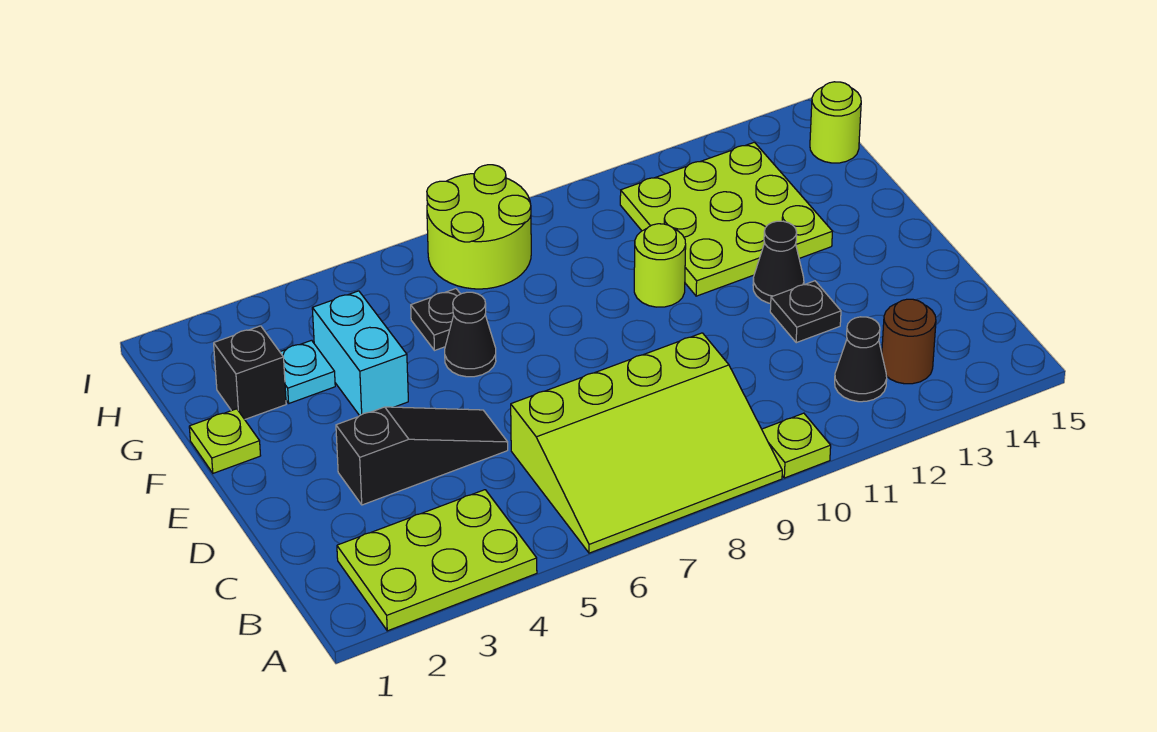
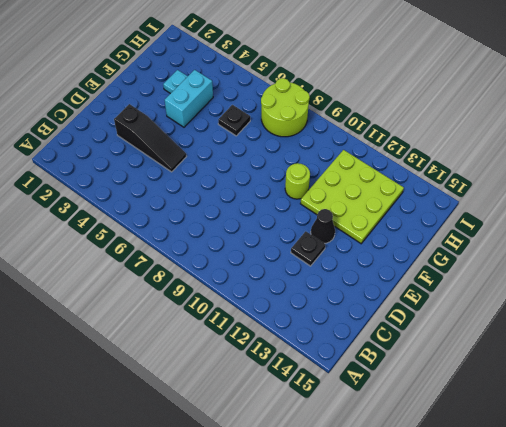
none -> lime plate A2:B4 level 1
none -> lime slope A6:C9 level 1 top C
none -> lime plate A10 level 1

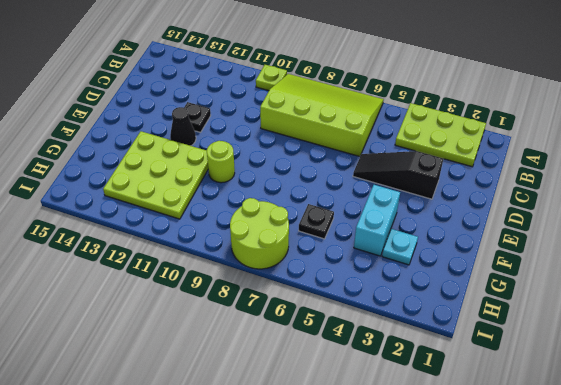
none -> black cone B12 level 1
none -> brown round brick B13 level 1
none -> lime plate F1 level 1

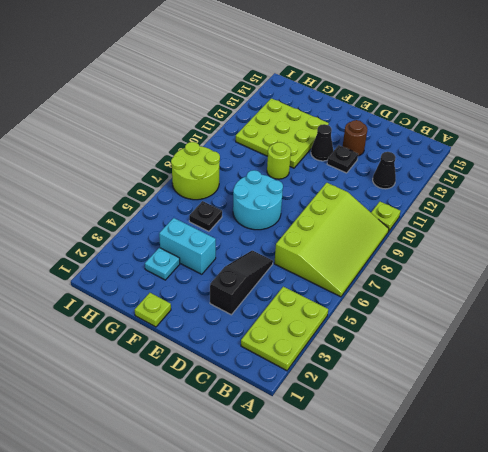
brown round brick D13 level 1 -> brown round brick B13 level 1
cyan round brick E7:F8 level 1 -> none
none -> black cone F6 level 1
none -> black brick G2 level 1
none -> lime round brick H15 level 1

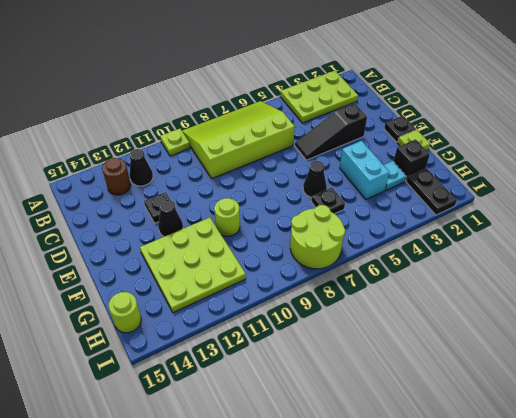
black plate E1 level 1 -> none
black plate H2:I2 level 1 -> none

